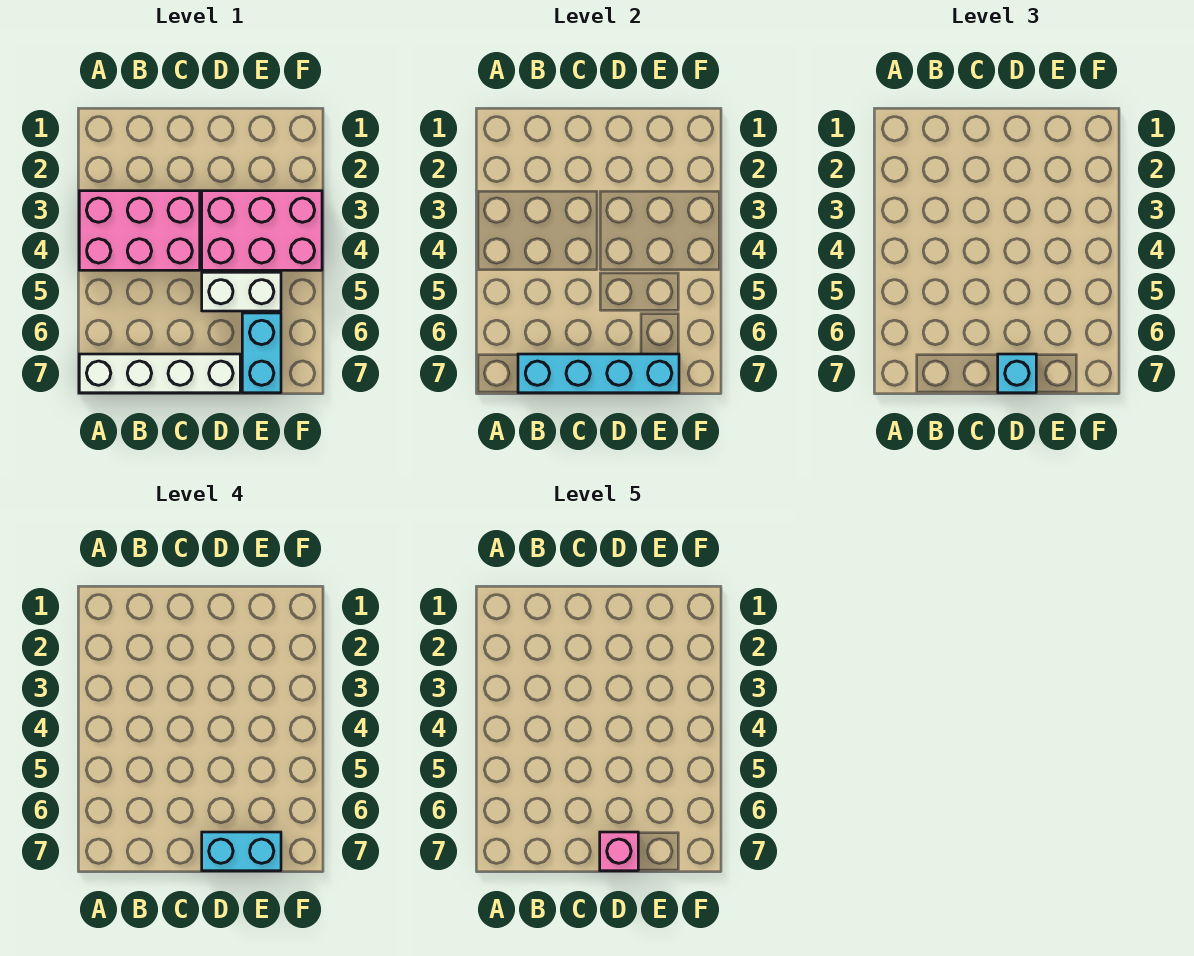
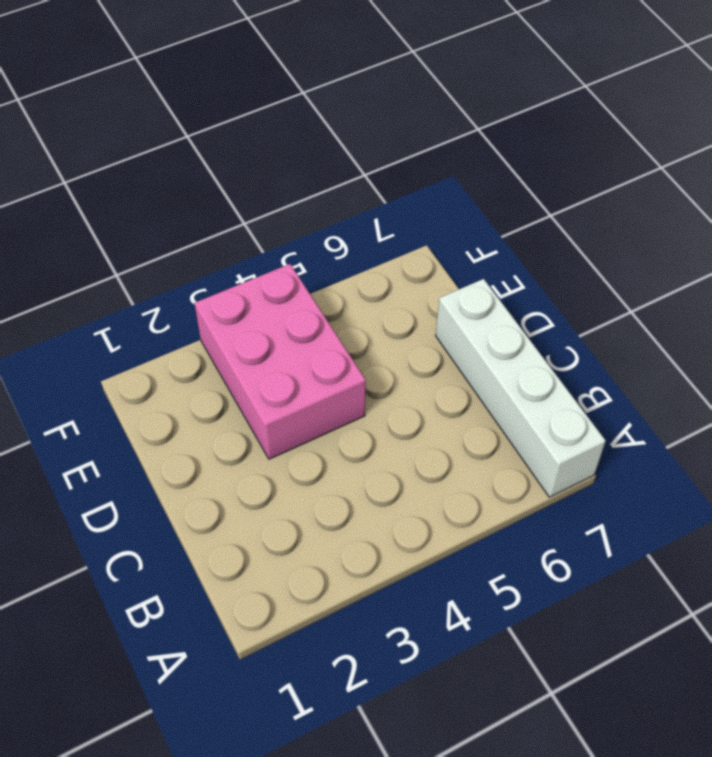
none -> pink brick A3:C4 level 1
none -> white brick D5:E5 level 1

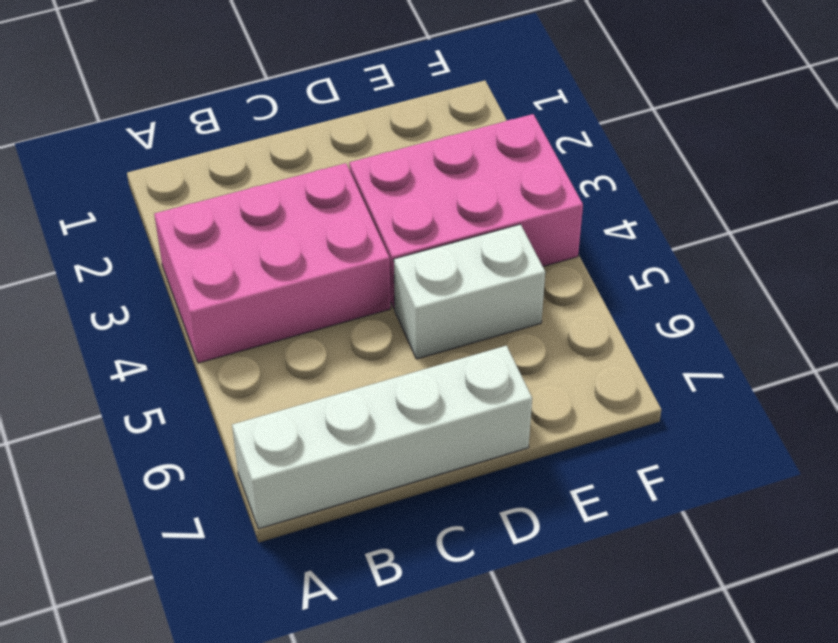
none -> cyan brick E6:E7 level 1
none -> cyan brick B7:E7 level 2

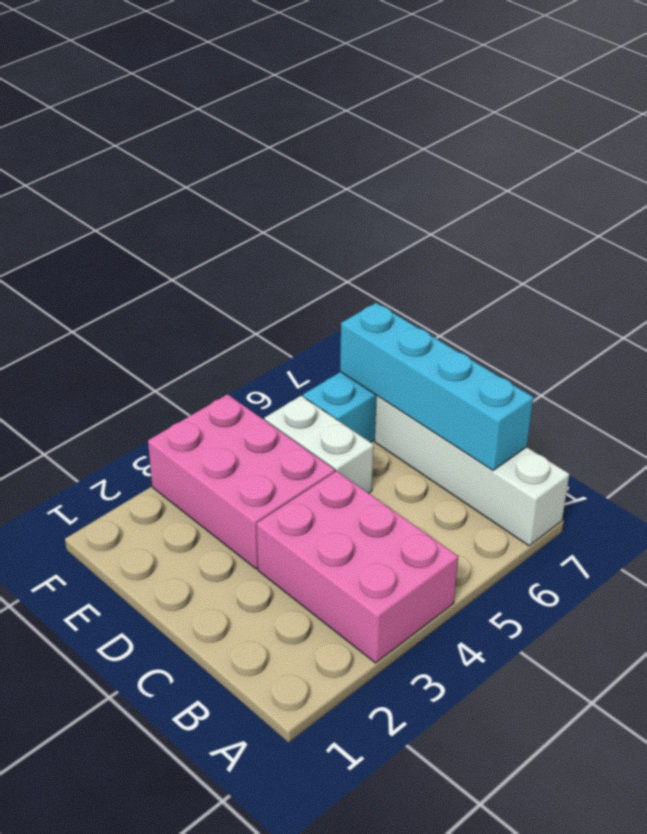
none -> cyan brick D7 level 3
none -> cyan brick D7:E7 level 4

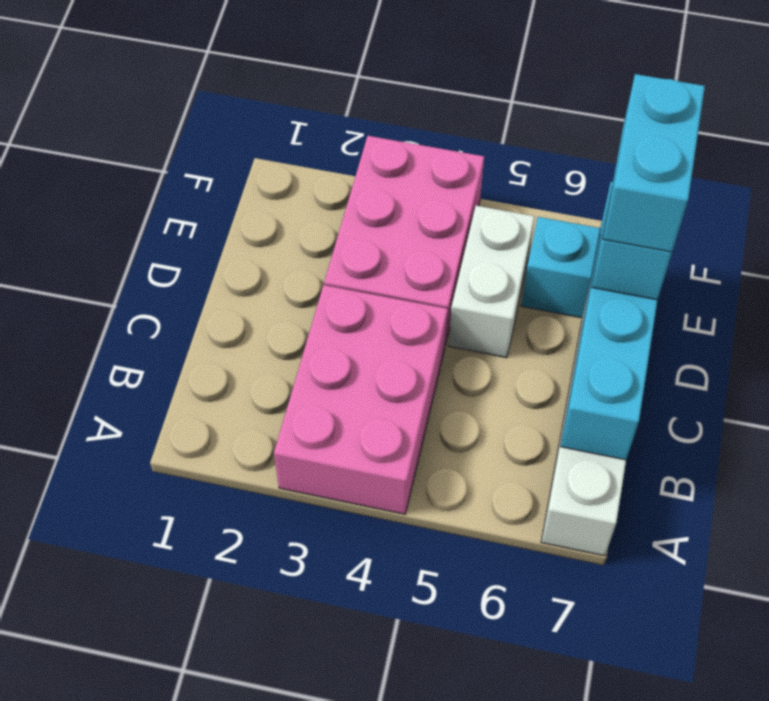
none -> pink brick D7 level 5

